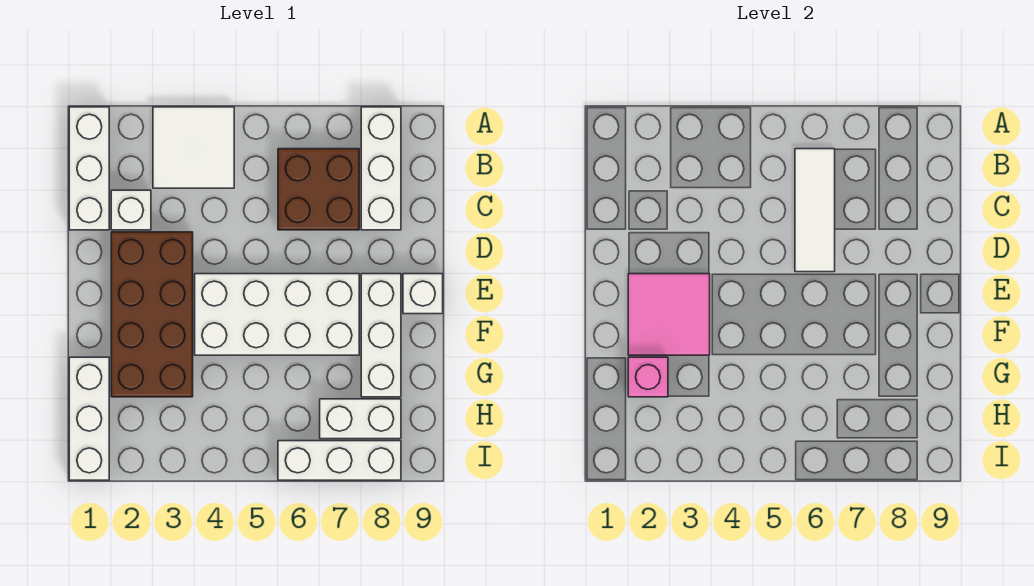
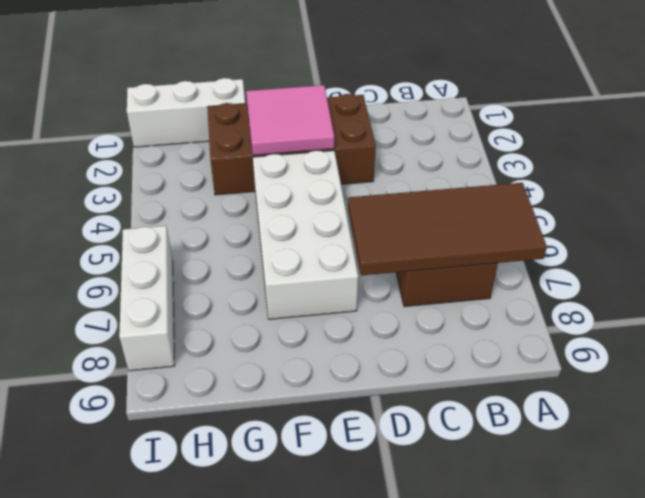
brown tile A6:D7 level 2 -> white tile B6:D6 level 2
none -> white brick A1:C1 level 1
none -> white tile A3:B4 level 1
none -> white brick A8:C8 level 1

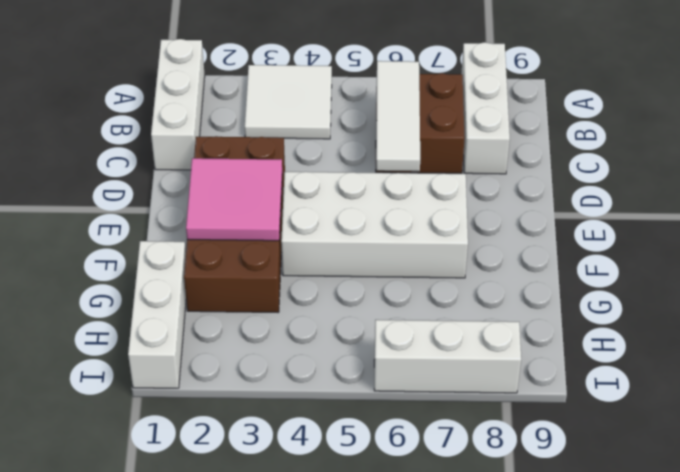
none -> white brick C2 level 1
none -> white brick E8:G8 level 1
none -> white brick E9 level 1

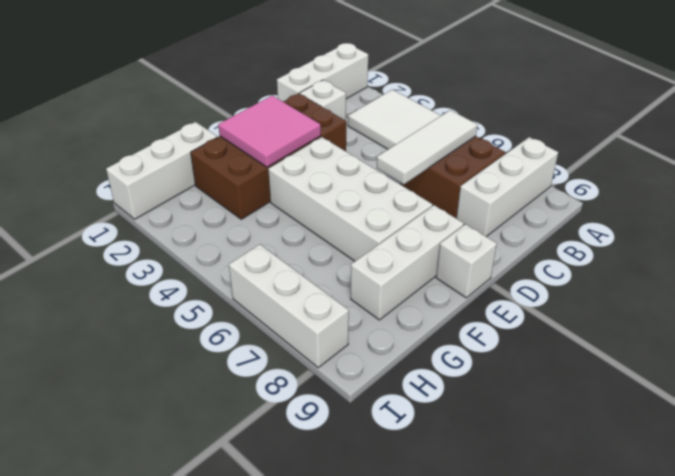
none -> white brick H7:H8 level 1
none -> pink brick G2 level 2

